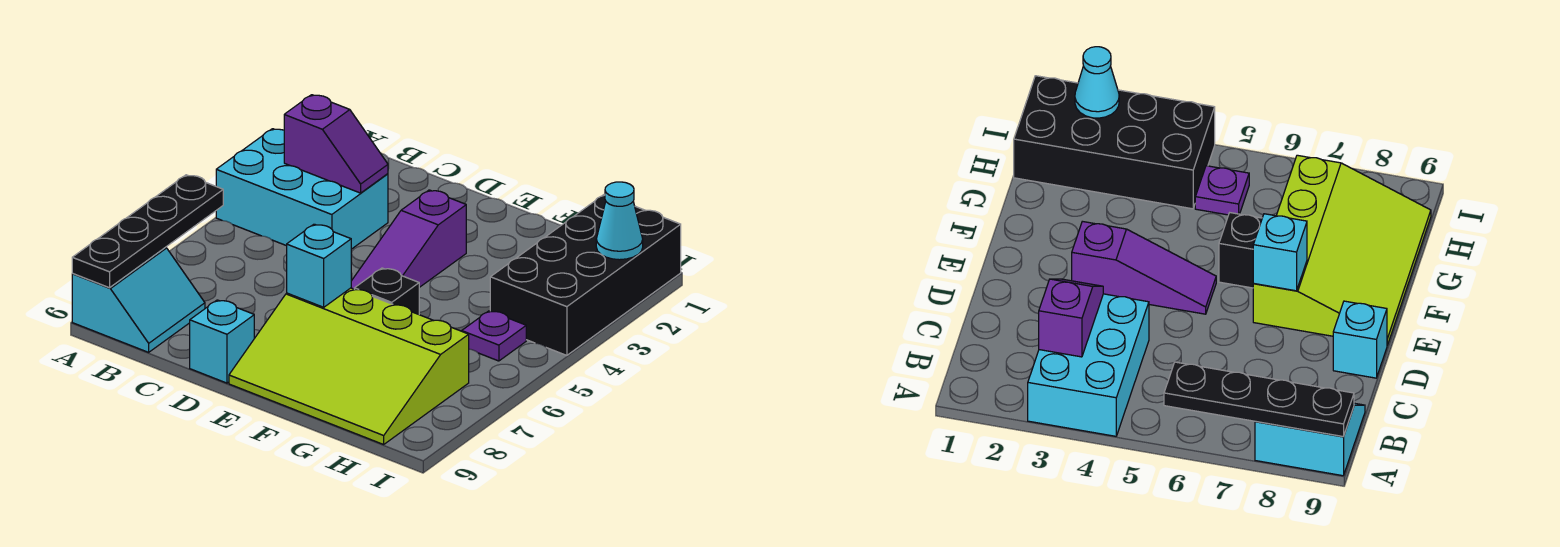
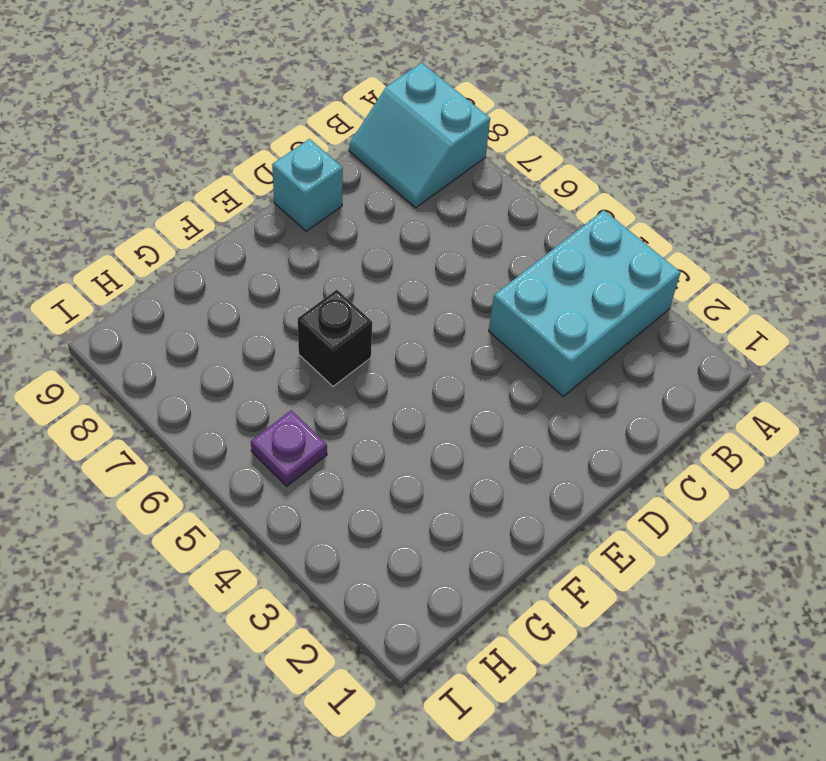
none -> purple slope E3:E5 level 1 top 3
none -> lime slope E7:H9 level 1 top 7
none -> black brick H1:I4 level 1

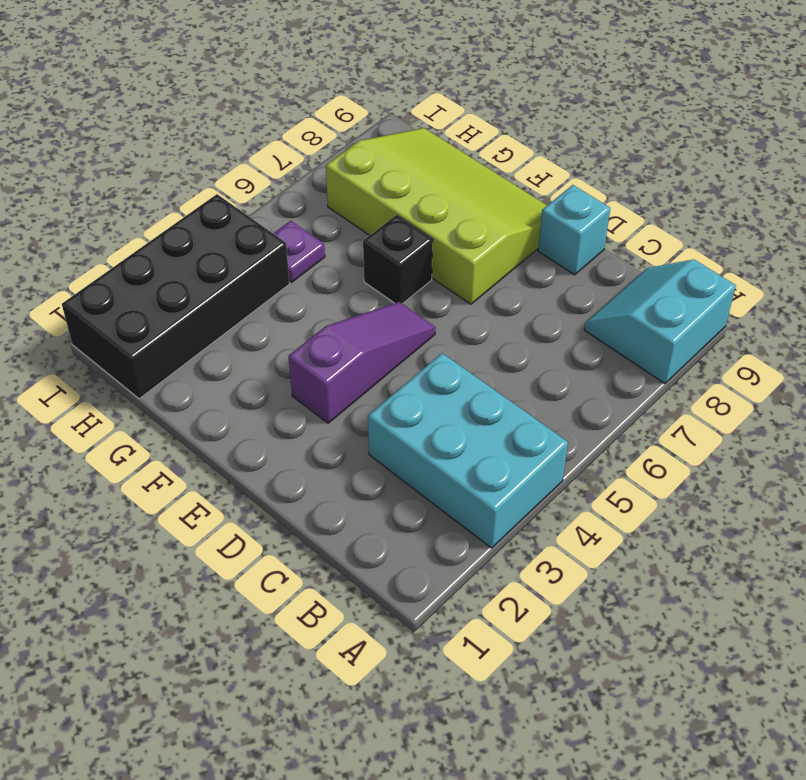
none -> black plate A6:A9 level 2
none -> purple slope B3:C3 level 2 top B
none -> cyan brick E7 level 2

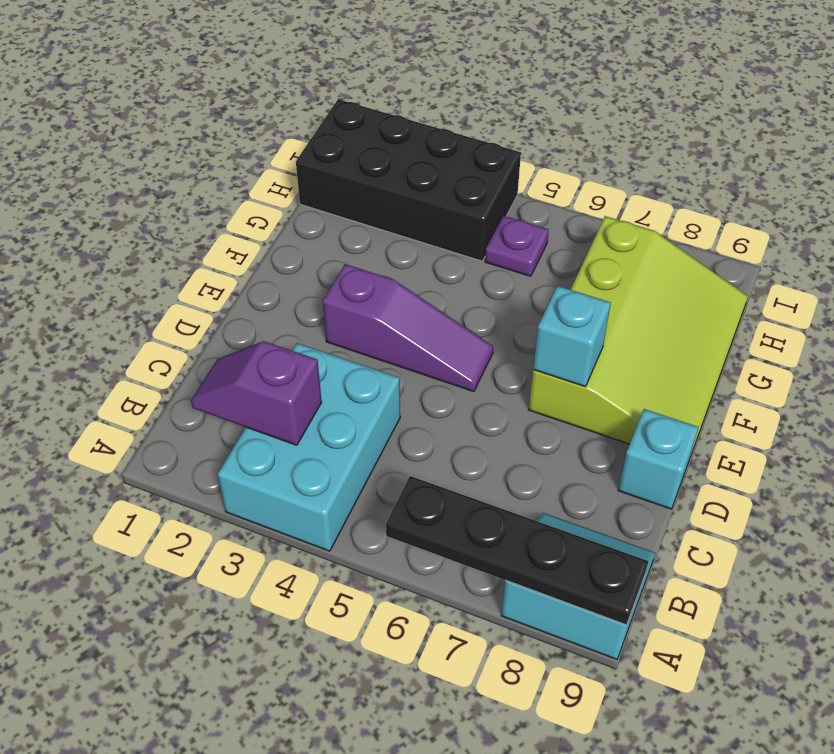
purple slope B2:B3 level 2 top 3 -> purple slope B3:C3 level 2 top B
none -> black brick F6 level 1
none -> cyan cone I2 level 2

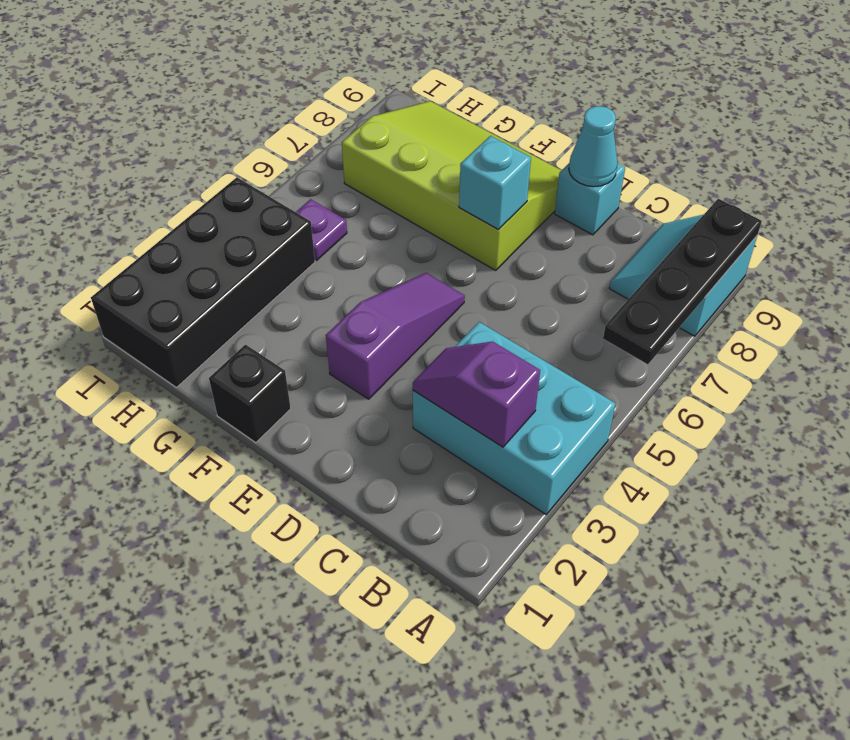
cyan cone D9 level 2 -> cyan cone I2 level 2
black brick F1 level 1 -> black brick F6 level 1

